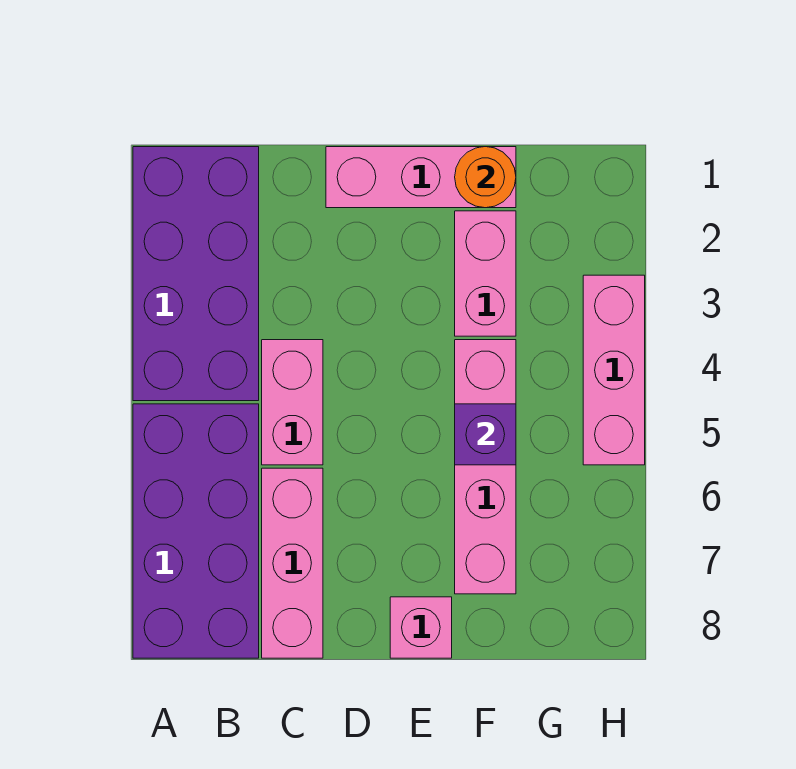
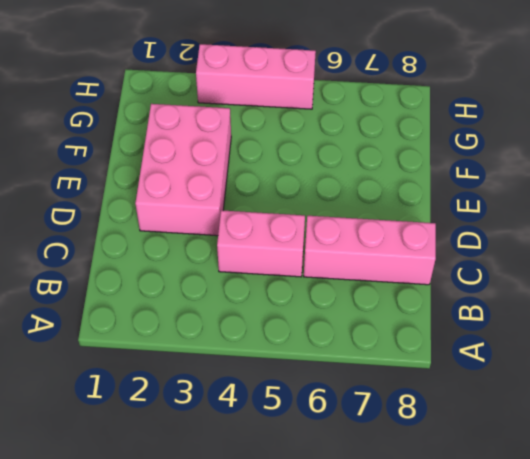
pink brick D2:F3 level 1 -> pink brick F2:F3 level 1
none -> purple brick A1:B4 level 1
none -> purple brick A5:B8 level 1

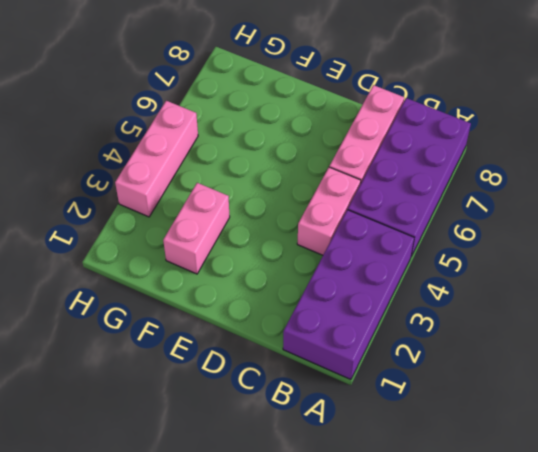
none -> pink brick D1:F1 level 1
none -> pink brick E8 level 1

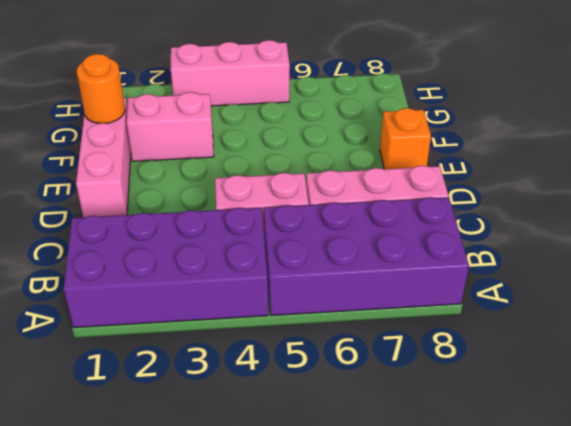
orange brick E8 level 1 -> pink brick E8 level 1
none -> pink brick F4:F7 level 1
none -> purple brick F5 level 2

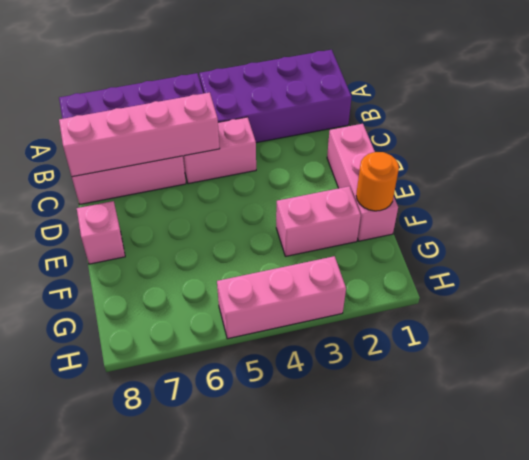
pink brick C5:C8 level 2 -> pink brick F4:F7 level 1
none -> purple brick F5 level 2

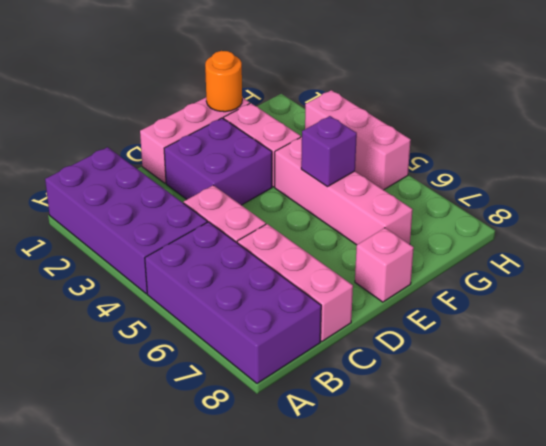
purple brick D2:E3 level 1 -> none

